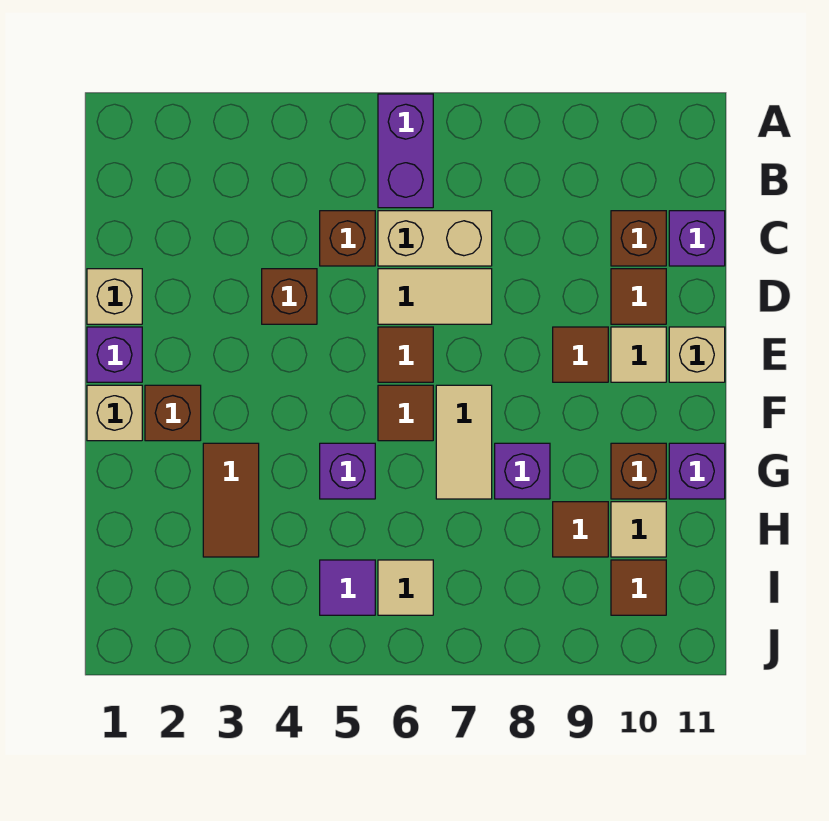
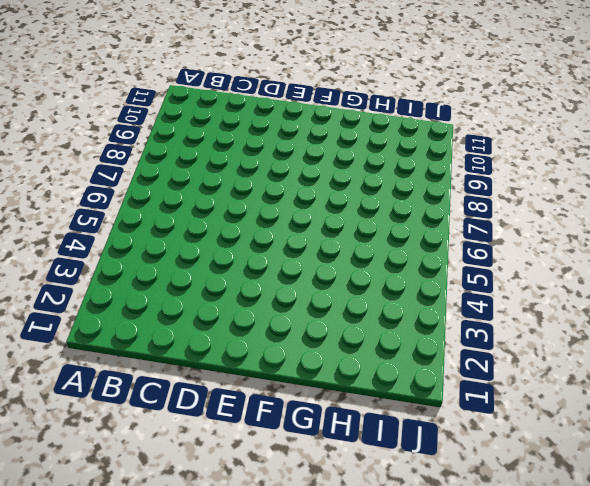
none -> purple brick A6:B6 level 1
none -> brown brick C5 level 1
none -> tan brick C6:C7 level 1

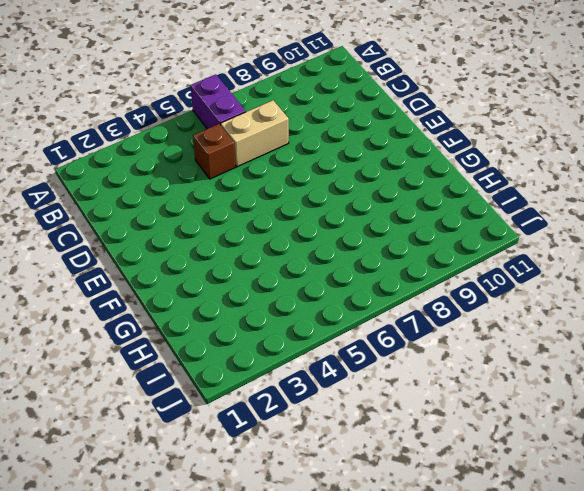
none -> brown brick C10 level 1
none -> purple brick C11 level 1
none -> tan brick D1 level 1

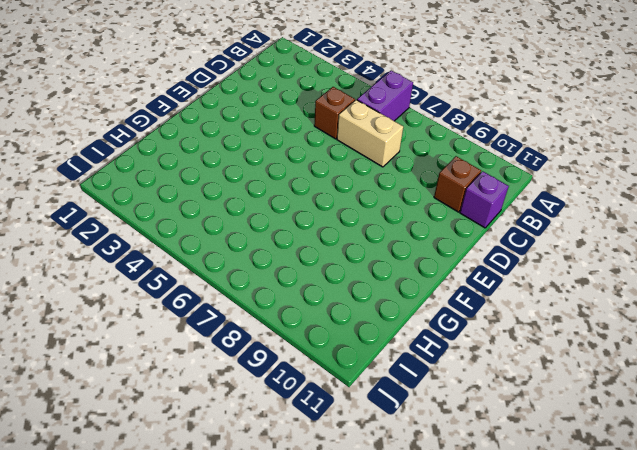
none -> tan brick D1 level 1
none -> brown brick D4 level 1
none -> tan tile D6:D7 level 1

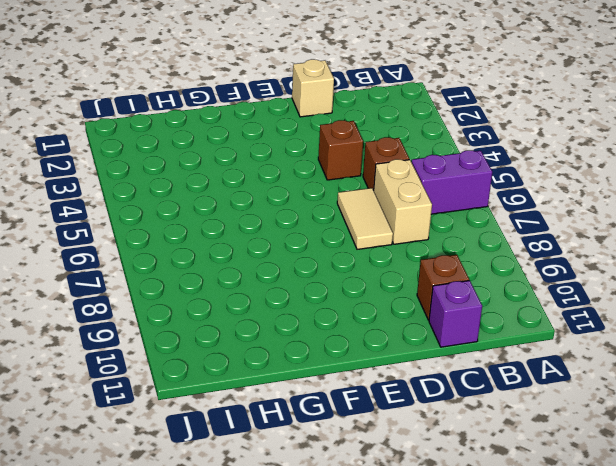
none -> brown tile D10 level 1
none -> purple brick E1 level 1
none -> brown tile E6 level 1

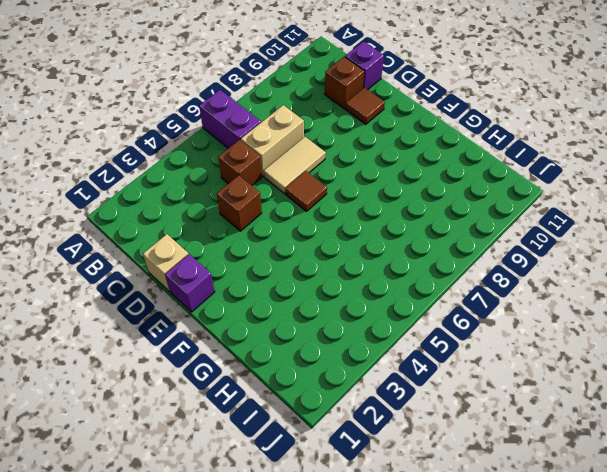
none -> brown tile E9 level 1
none -> tan tile E10 level 1
none -> tan brick E11 level 1

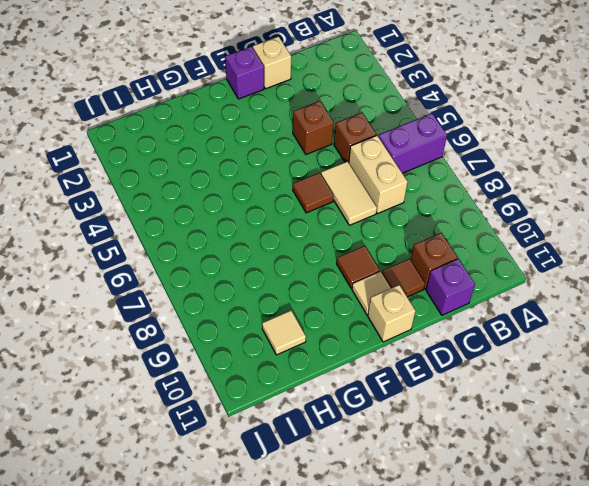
none -> tan brick F1 level 1
none -> brown brick F2 level 1
none -> brown tile F6 level 1

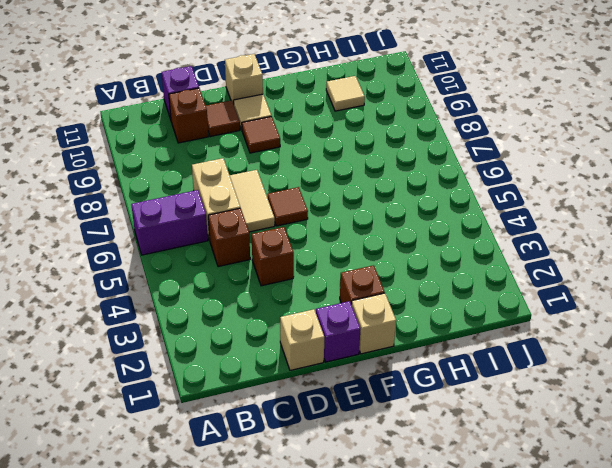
none -> brown tile F6 level 1
none -> tan tile F7:G7 level 1
none -> brown tile G3:H3 level 1

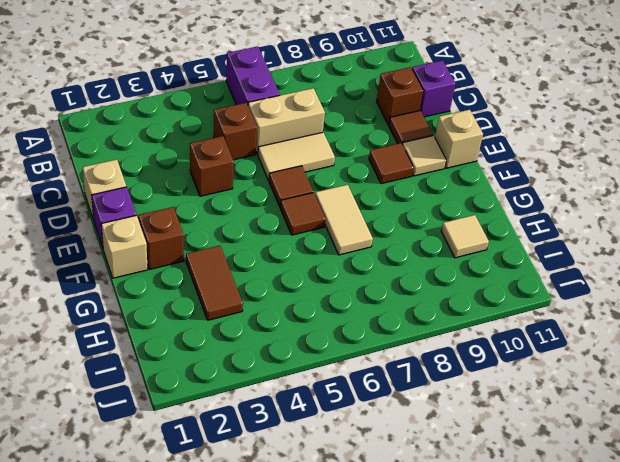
none -> purple brick G5 level 1
none -> purple brick G8 level 1
none -> brown brick G10 level 1

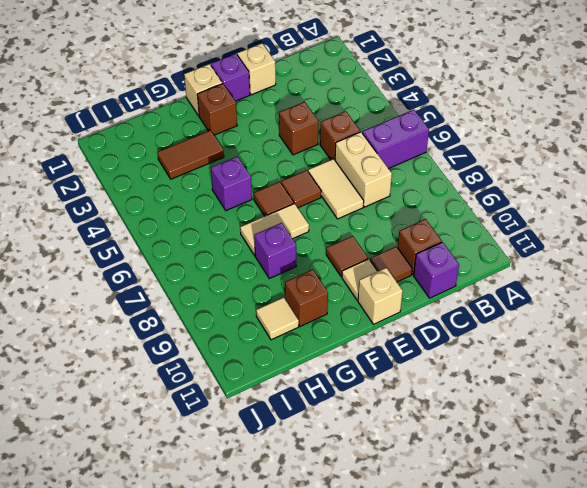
none -> purple brick G11 level 1
none -> brown tile H9 level 1
none -> purple tile I5 level 1

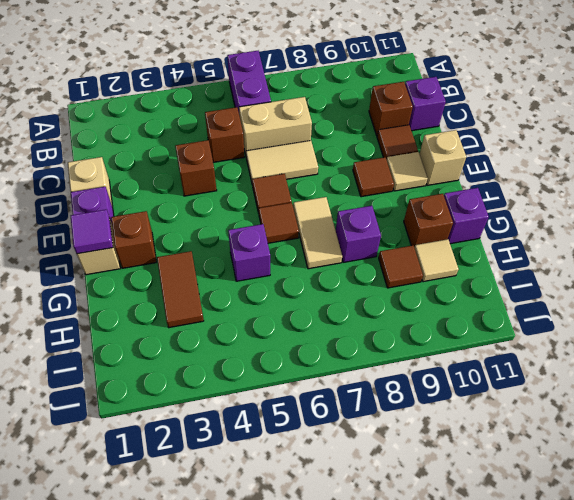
purple tile F1 level 2 -> purple tile I5 level 1
none -> tan tile I6 level 1
none -> brown tile I10 level 1

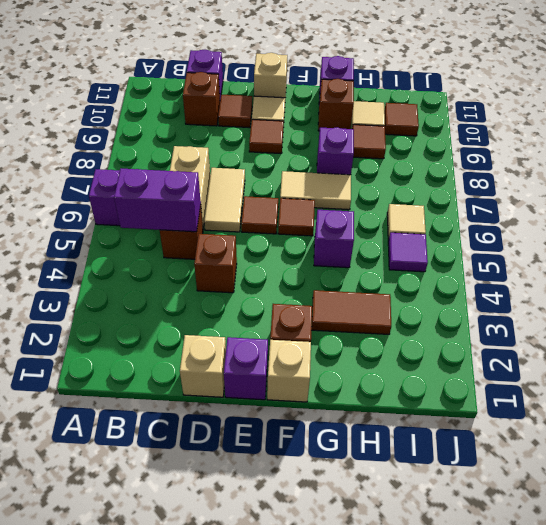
purple brick B5:C5 level 2 -> none

